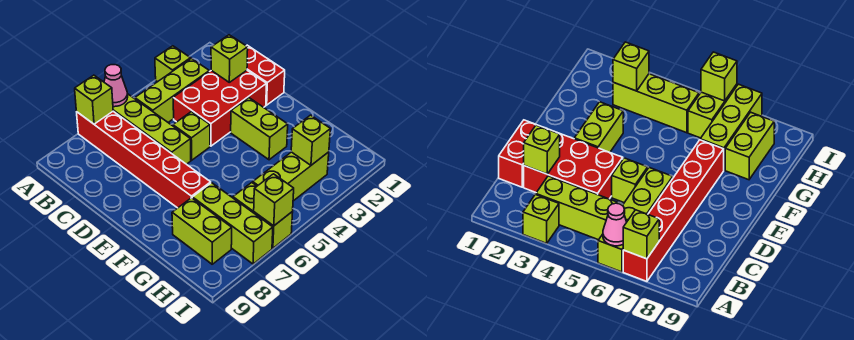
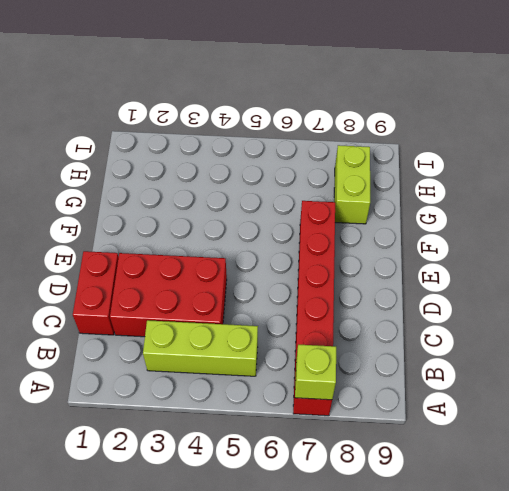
none -> lime brick A3 level 1
none -> lime brick A6:D6 level 1
none -> lime brick D5 level 1

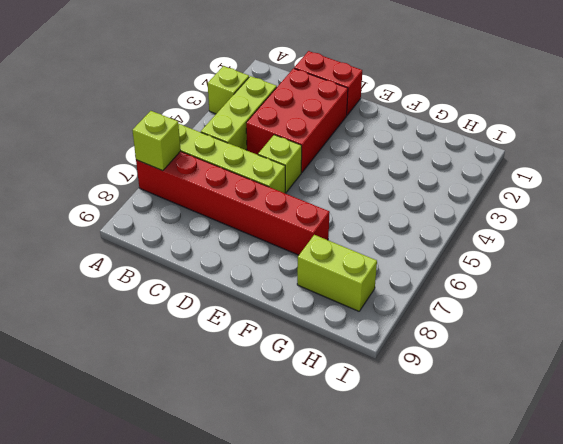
none -> lime brick E3:F3 level 1
none -> lime brick G7:I7 level 1
none -> lime brick H3:H5 level 1

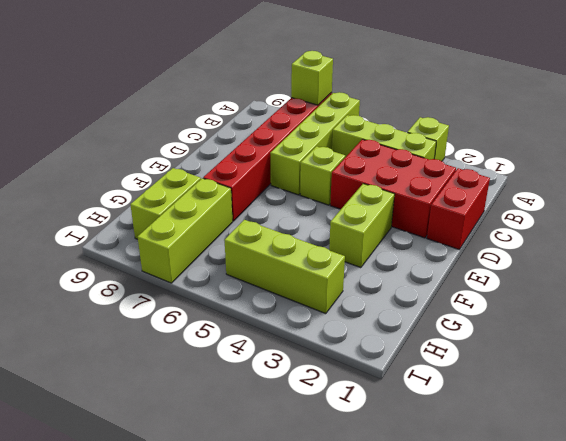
none -> lime brick H6:I6 level 1
none -> pink cone A6 level 2
none -> lime brick C2 level 2

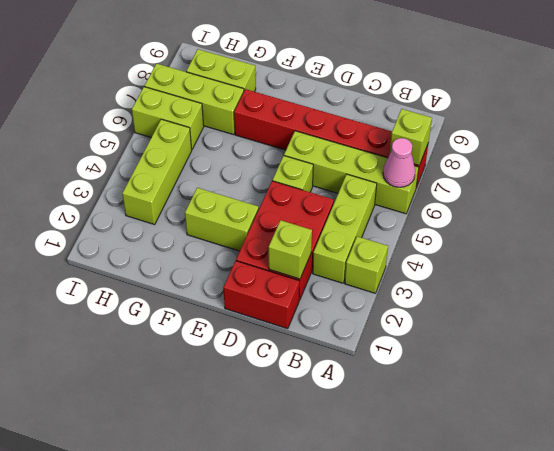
none -> lime brick H3 level 2
none -> lime brick I6 level 2

